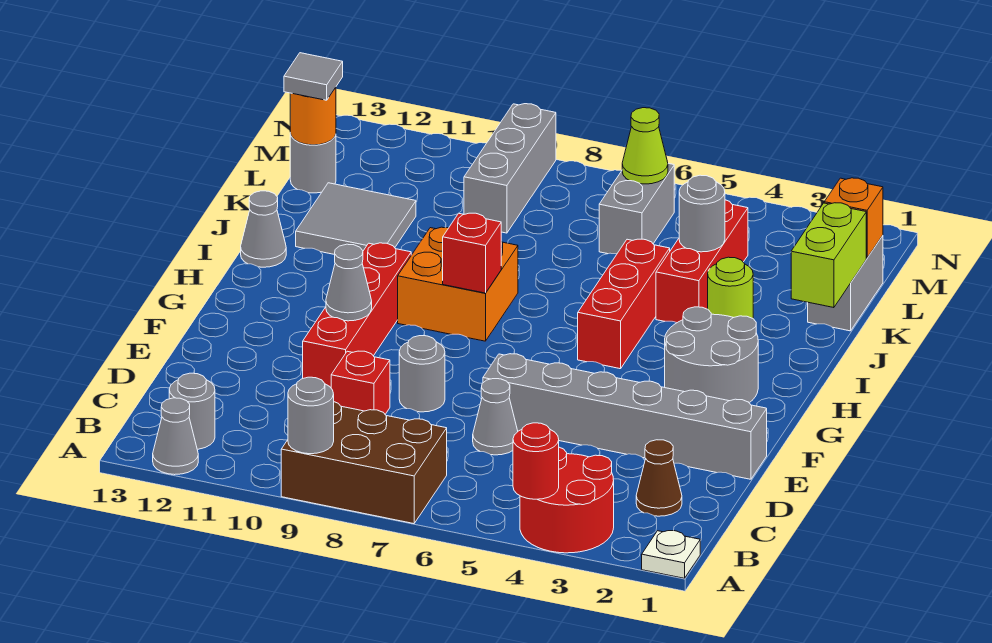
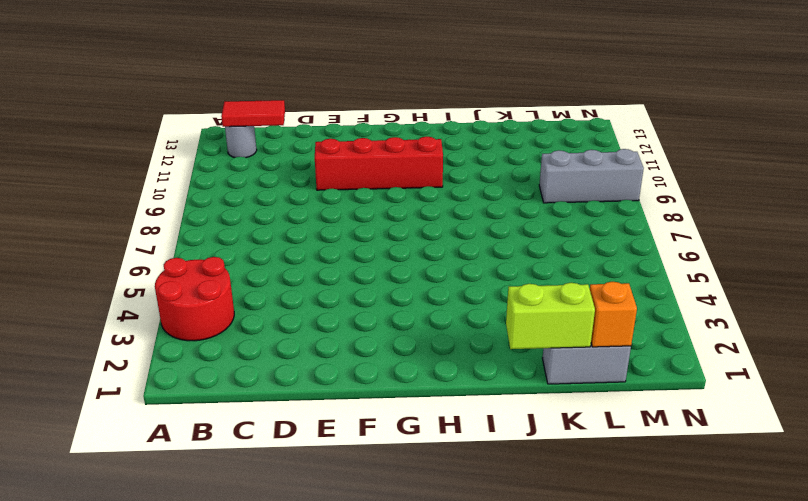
red tile B12:C12 level 2 -> none
none -> white plate A1 level 1
none -> brown brick A7:B9 level 1
none -> grey cone A12 level 1
none -> brown cone C2 level 1

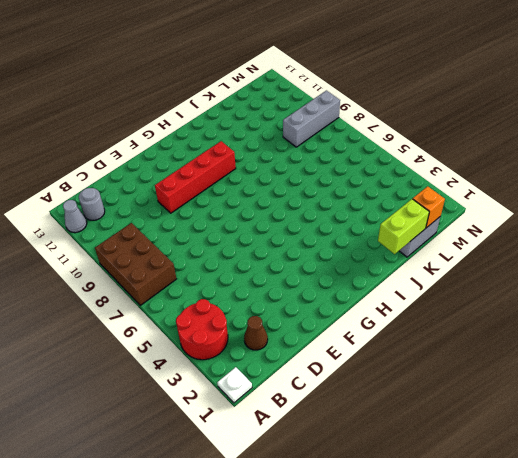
none -> grey cone D6 level 1
none -> red brick D9 level 1
none -> grey brick E1:E6 level 1
none -> grey round brick E8 level 1

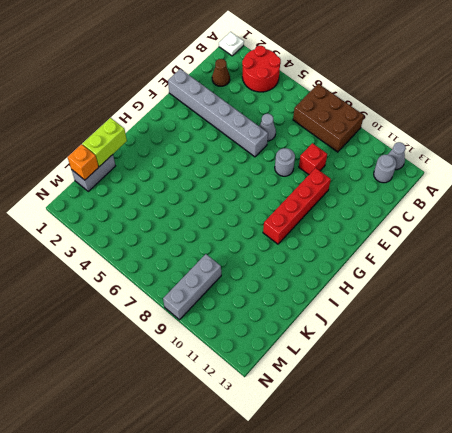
none -> grey round brick G2:H3 level 1
none -> red brick H5:J5 level 1
none -> orange brick H8:I9 level 1
none -> grey cone I13 level 1

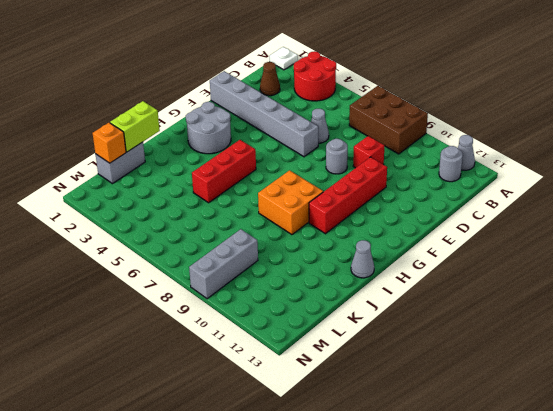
none -> lime round brick J3 level 1
none -> red brick J4:L4 level 1
none -> grey tile J11:K12 level 1
none -> grey brick L6:M6 level 1

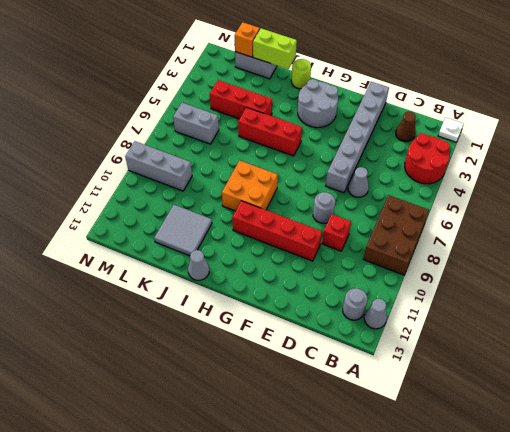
lime round brick I1 level 1 -> lime round brick J3 level 1
none -> grey round brick L13 level 1
none -> red round brick A4 level 2
none -> grey round brick A9 level 2
none -> grey cone F10 level 2

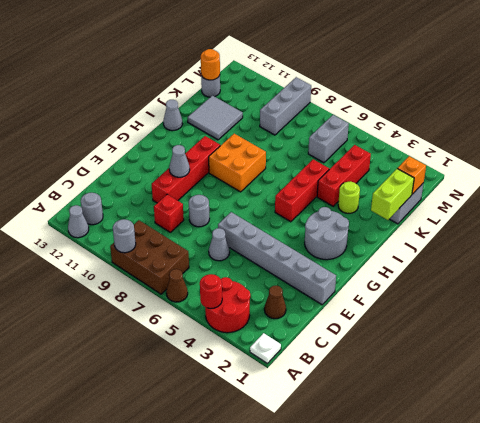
brown cone A6 level 1 -> none
none -> red brick H8 level 2
none -> grey round brick K4 level 2
none -> lime cone M6 level 2
none -> grey tile L13 level 3

